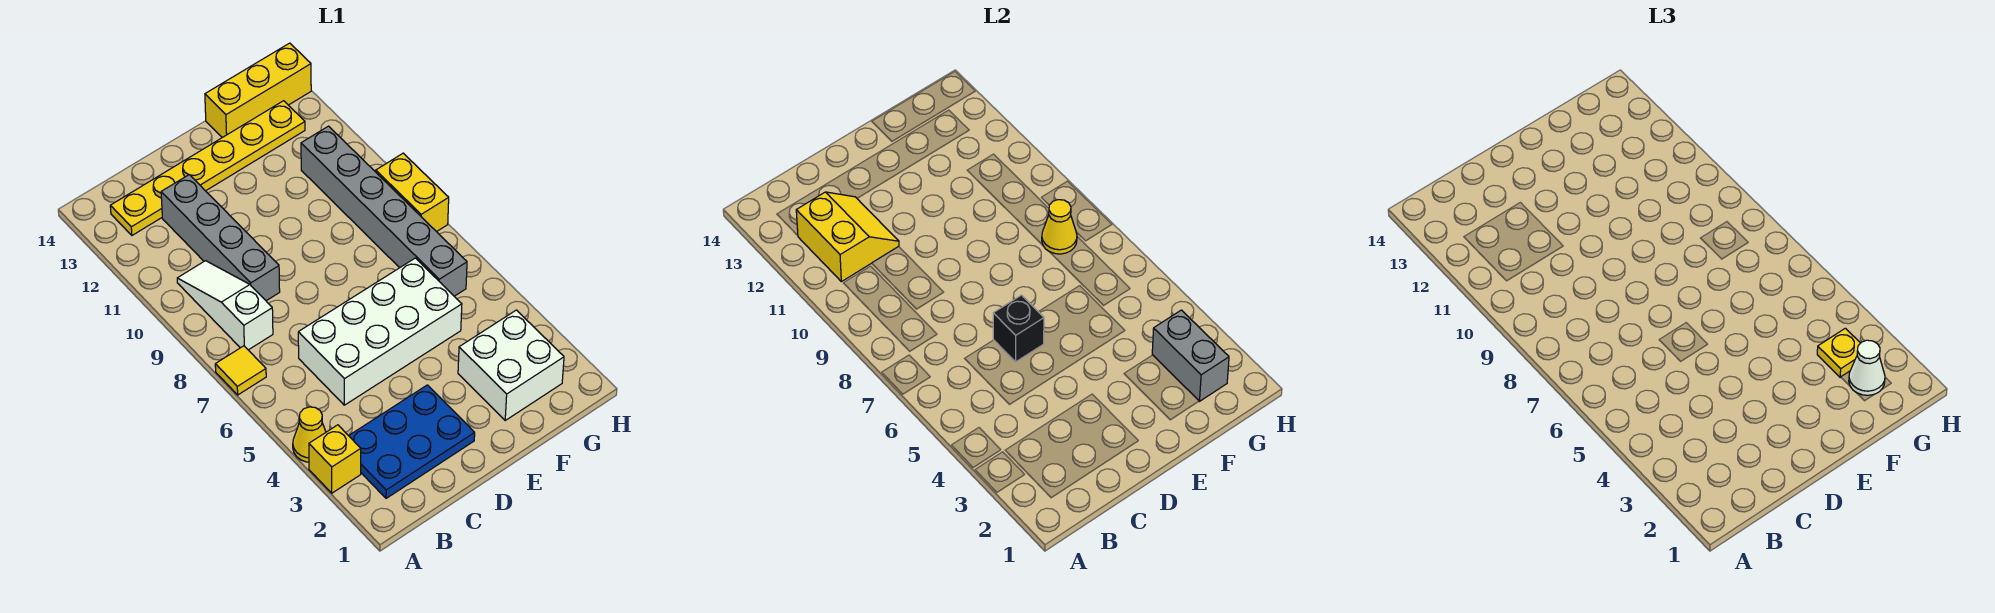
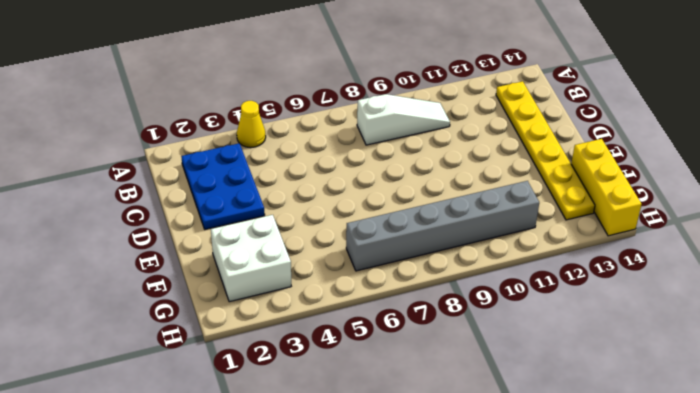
none -> yellow brick A3 level 1
none -> yellow tile A7 level 1
none -> white brick C5:F6 level 1

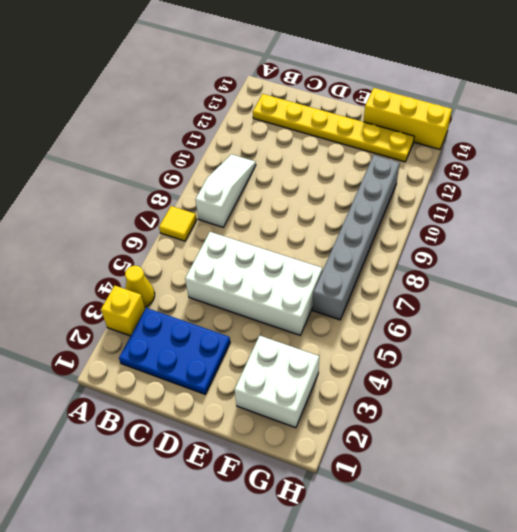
none -> grey brick C9:C12 level 1
none -> yellow brick H8:H9 level 1
none -> yellow slope B11:C12 level 2 top B

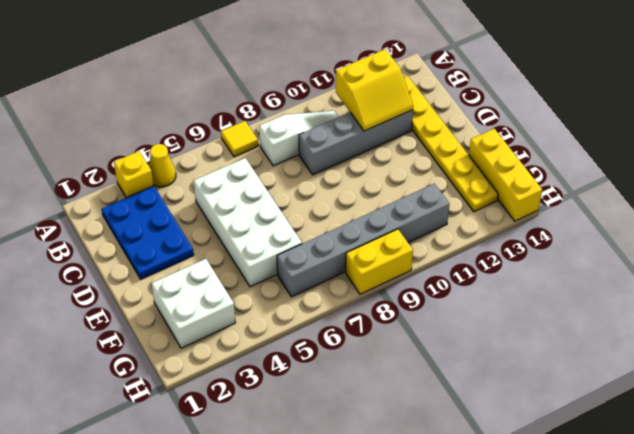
none -> black brick D6 level 2
none -> grey brick G2:G3 level 2
none -> yellow cone G8 level 2

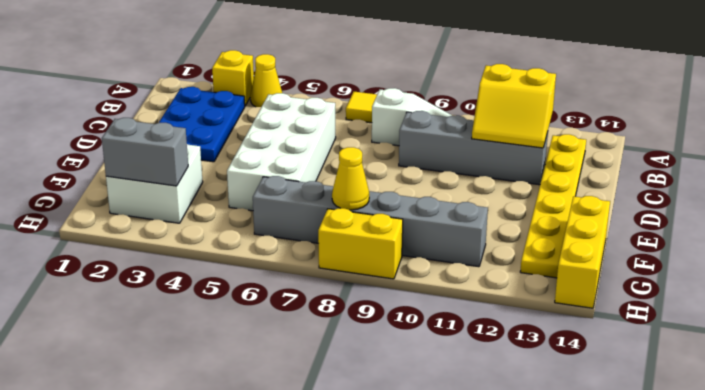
none -> black brick D6 level 2
none -> white cone G2 level 3
none -> yellow plate G3 level 3

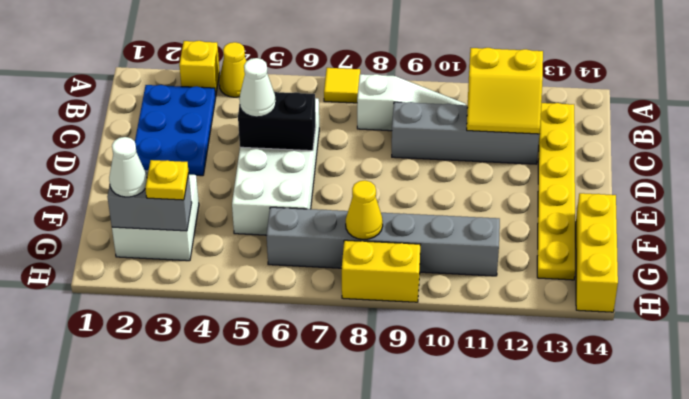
black brick D5:D6 level 2 -> black brick D6 level 2
white cone D5 level 3 -> none

